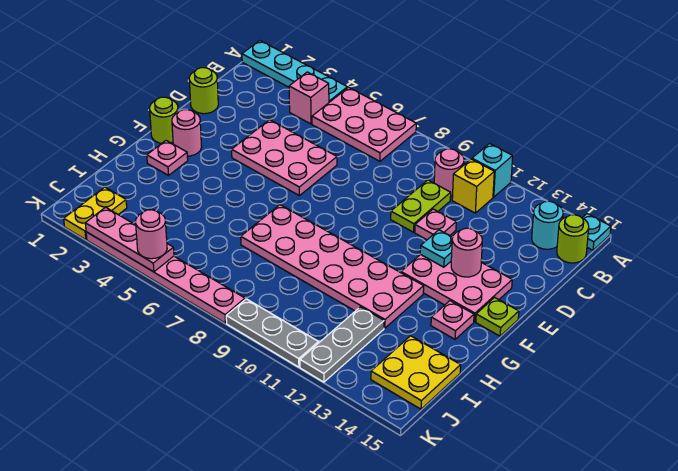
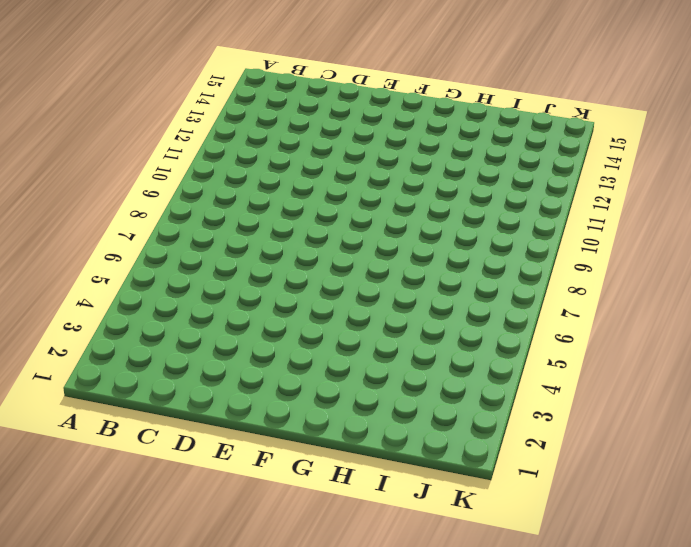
none -> cyan plate A1:A4 level 1
none -> pink plate A5:B7 level 1
none -> cyan brick A11 level 1

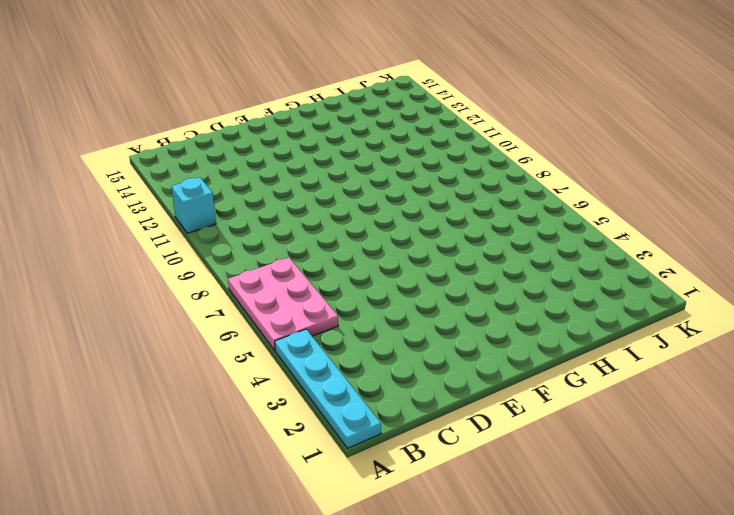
none -> cyan plate A15 level 1
none -> pink brick B4 level 1
none -> pink round brick B10 level 1

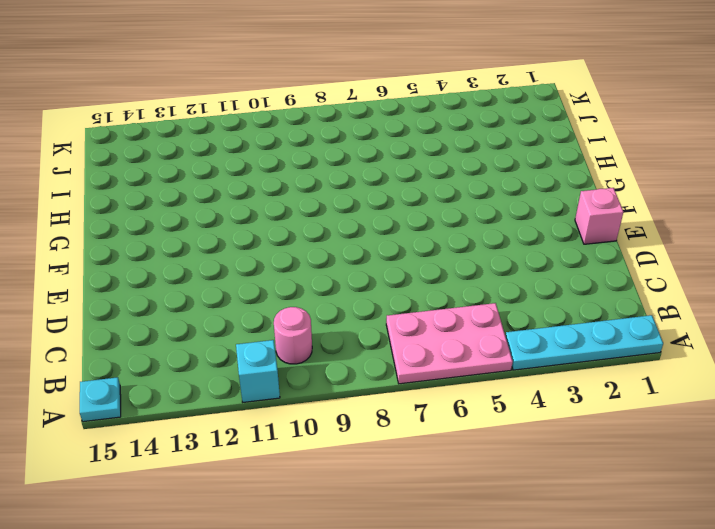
pink brick E1 level 1 -> pink brick B4 level 1
none -> yellow brick B11 level 1
none -> cyan round brick B14 level 1
none -> lime round brick B15 level 1

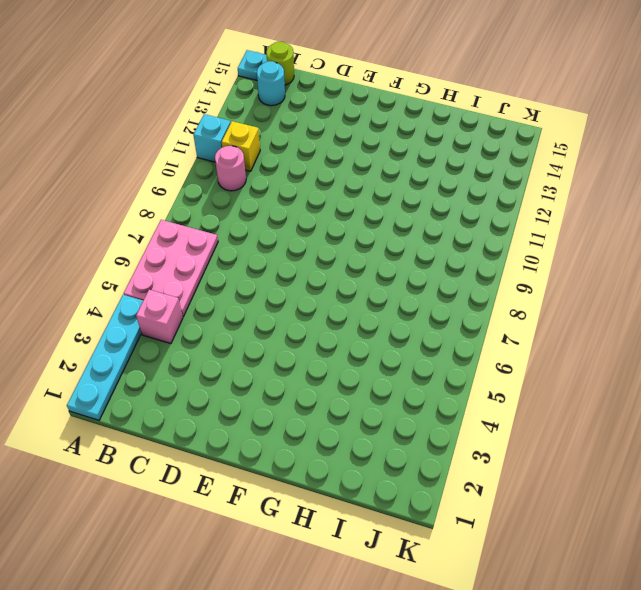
none -> lime plate C10:D10 level 1
none -> lime round brick D1 level 1
none -> pink plate D4:E6 level 1

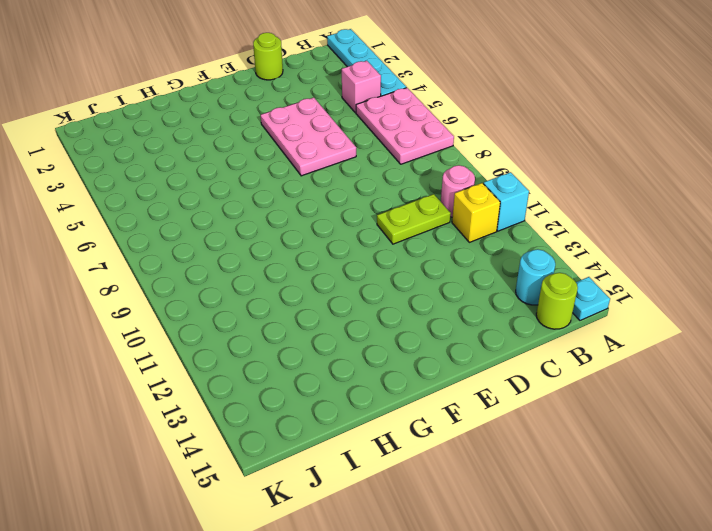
none -> pink plate D11 level 1
none -> pink plate E12:F14 level 1
none -> lime round brick F1 level 1

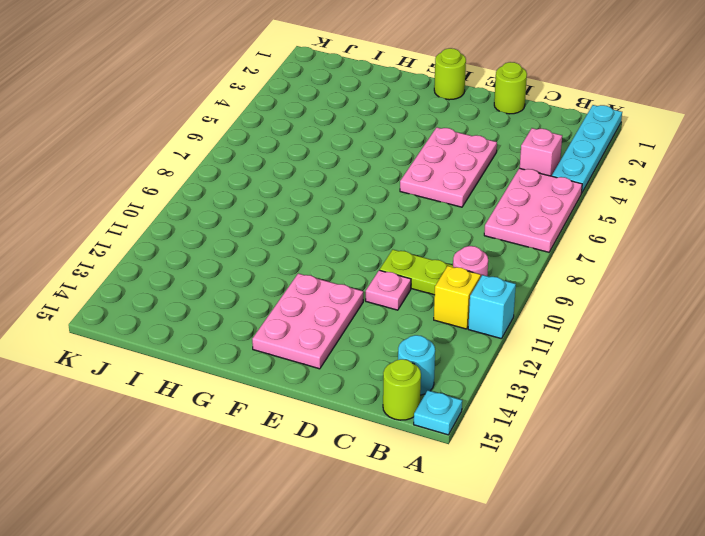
none -> pink round brick F2 level 1
none -> lime plate F15 level 1
none -> pink plate G2 level 1

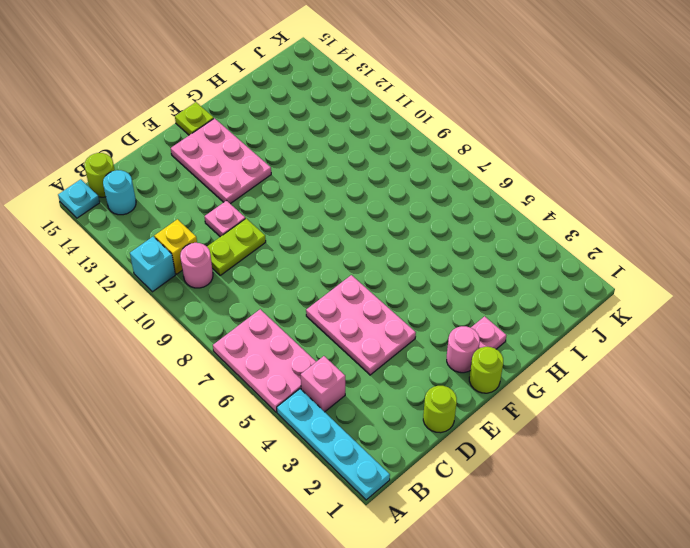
none -> pink plate G7:H12 level 1
none -> pink plate G14 level 1
none -> grey plate I12:K12 level 1

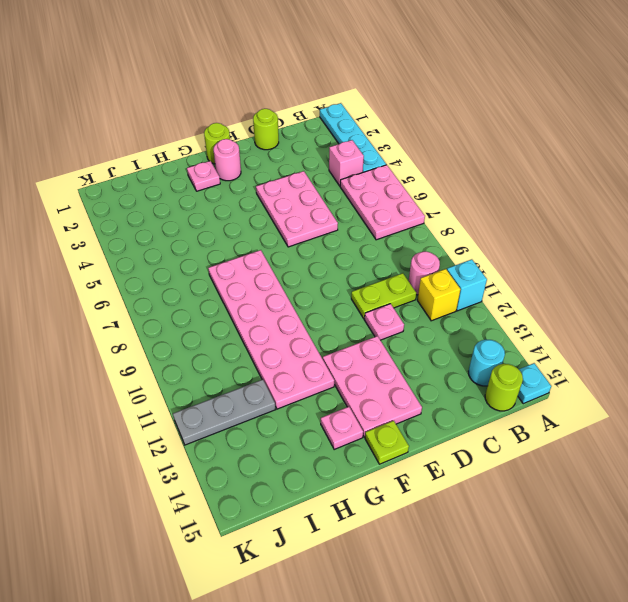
none -> yellow plate I14:J15 level 1
none -> yellow plate J2:K2 level 1
none -> pink plate K3:K8 level 1

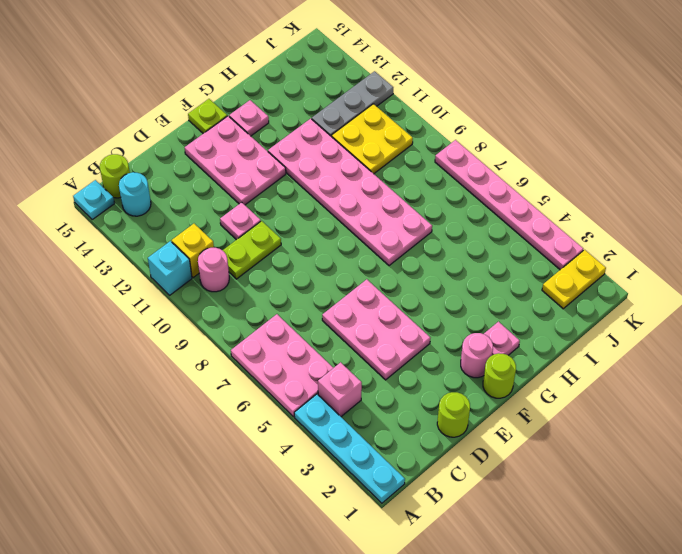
yellow plate I10:J11 level 1 -> yellow plate I14:J15 level 1
none -> grey plate K9:K11 level 1
none -> cyan plate E12 level 2
none -> pink round brick E13 level 2

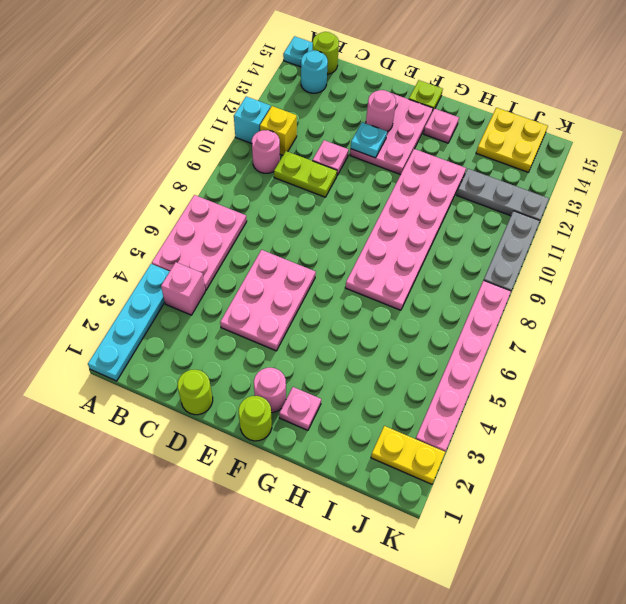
none -> pink plate K3:K5 level 2
none -> pink round brick K5 level 3

